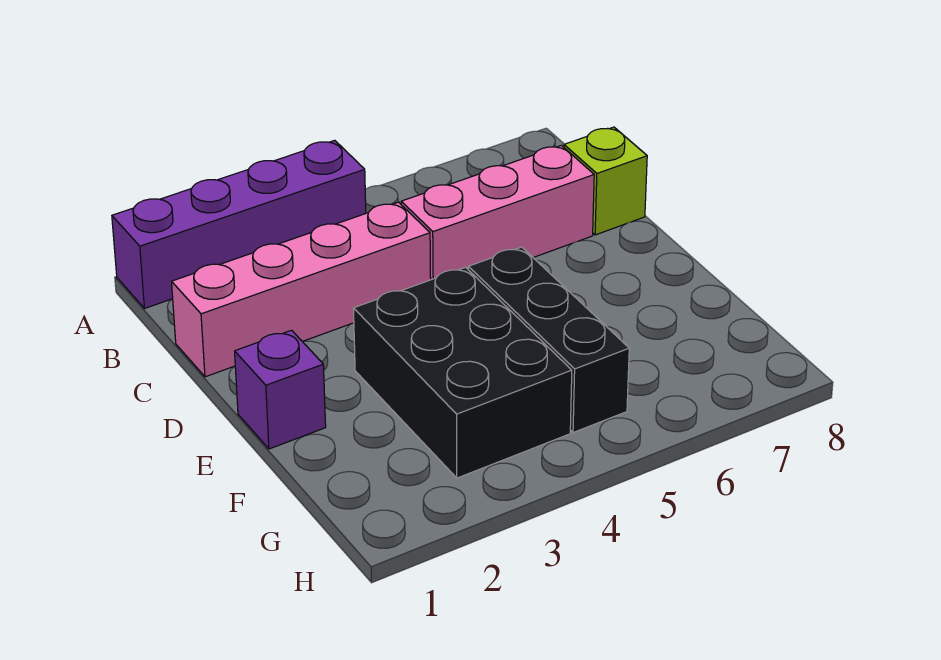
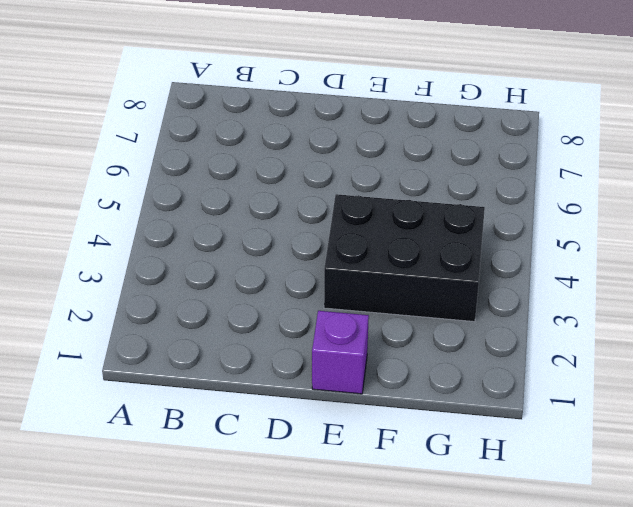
none -> purple brick A1:A4 level 1
none -> pink brick C1:C4 level 1

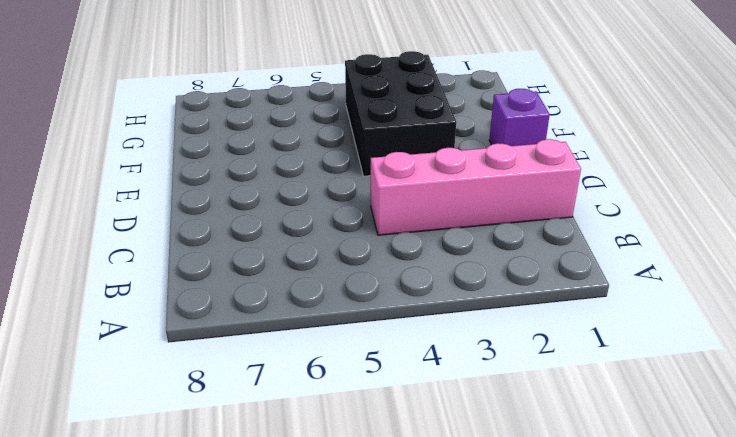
none -> purple brick A1:A4 level 1
none -> pink brick C5:C7 level 1

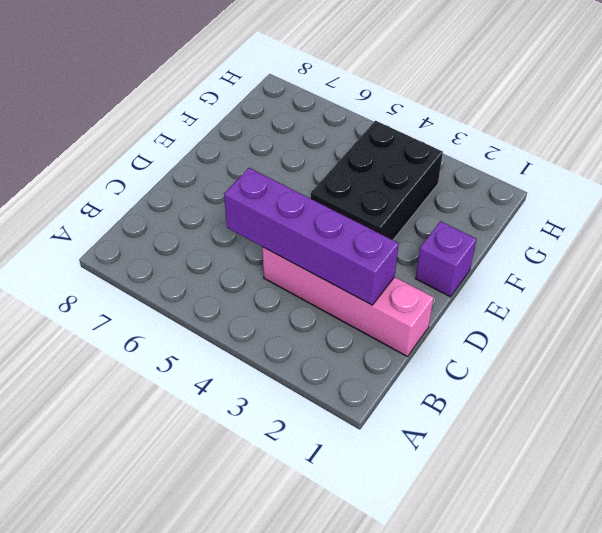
purple brick C2:C5 level 2 -> purple brick A1:A4 level 1
none -> pink brick C5:C7 level 1
none -> lime brick C8 level 1

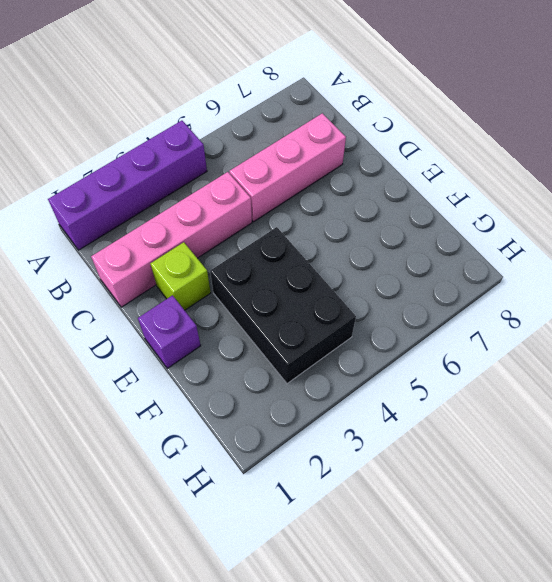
lime brick D2 level 1 -> lime brick C8 level 1
none -> black brick E5:G5 level 1

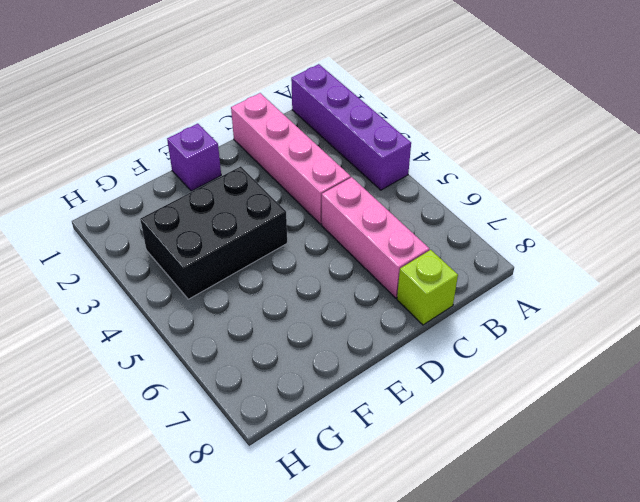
none -> black brick E5:G5 level 1

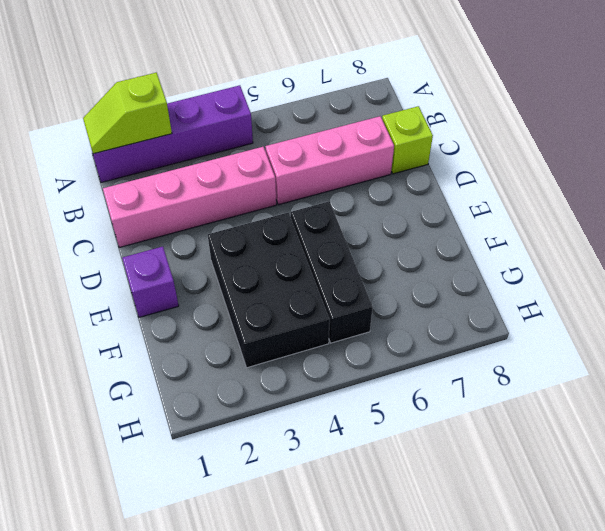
lime slope A1:A2 level 2 top 2 -> none

